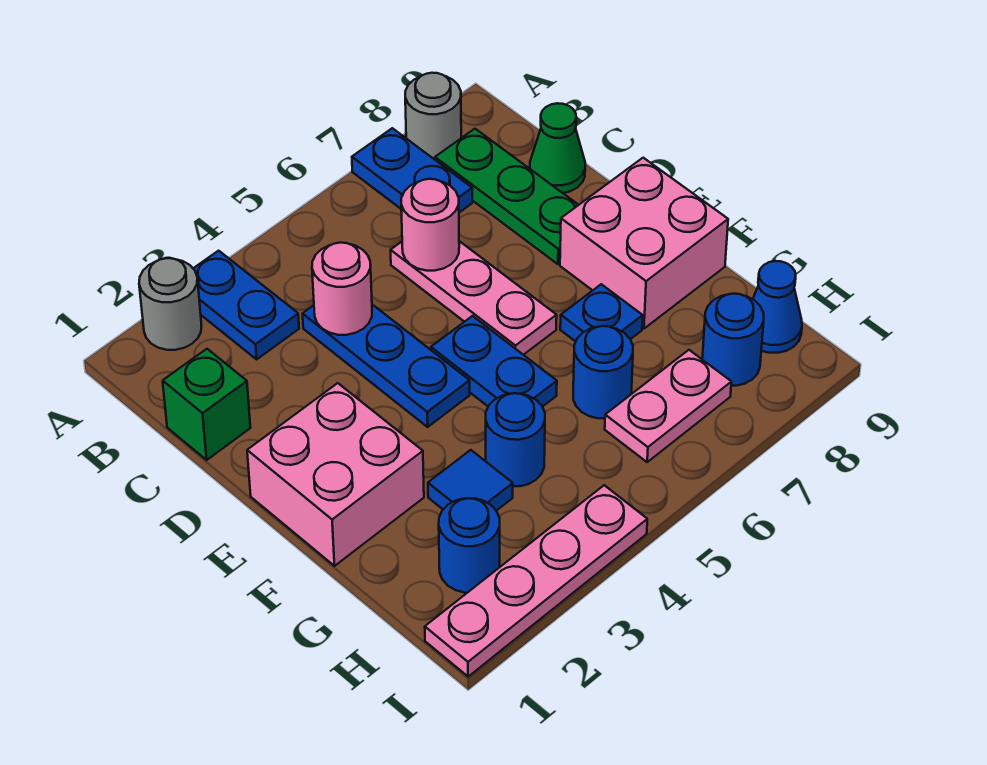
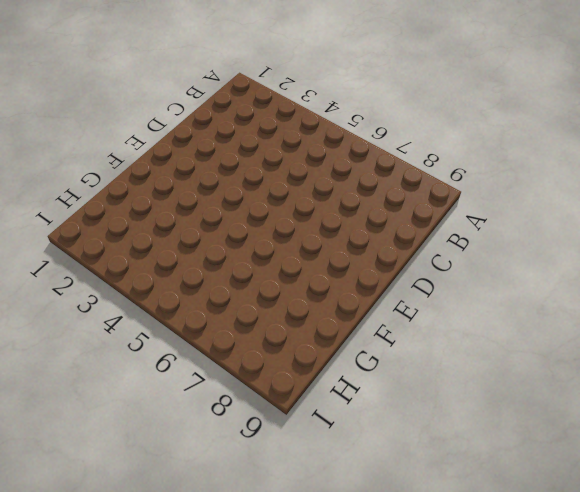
none -> grey round brick A2 level 1
none -> blue plate A3:B3 level 1
none -> blue plate A7:B7 level 1

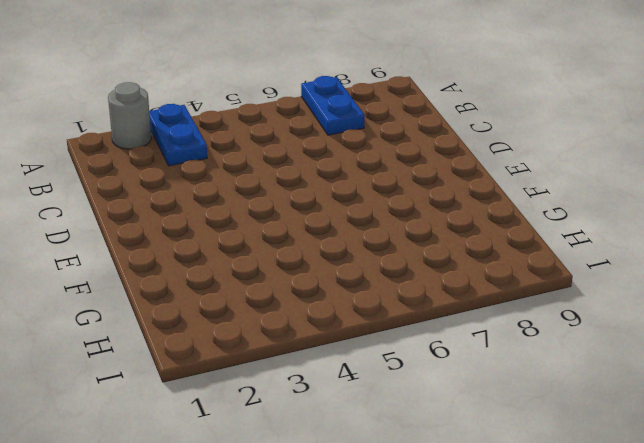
none -> grey round brick A8 level 1
none -> green plate B8:D8 level 1
none -> green brick C1 level 1

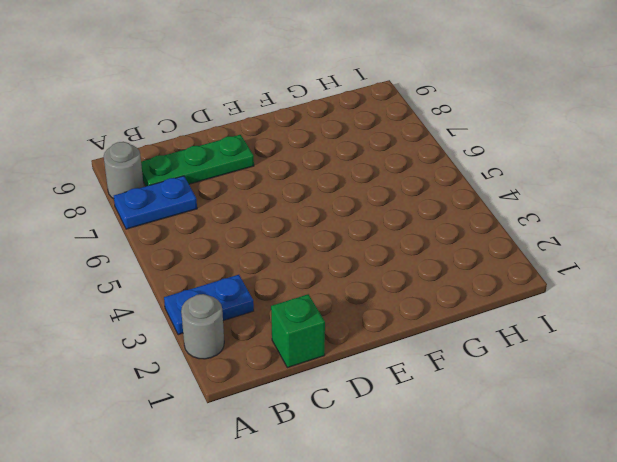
none -> blue plate C4:E4 level 1
none -> pink plate C6:E6 level 1
none -> green cone C9 level 1

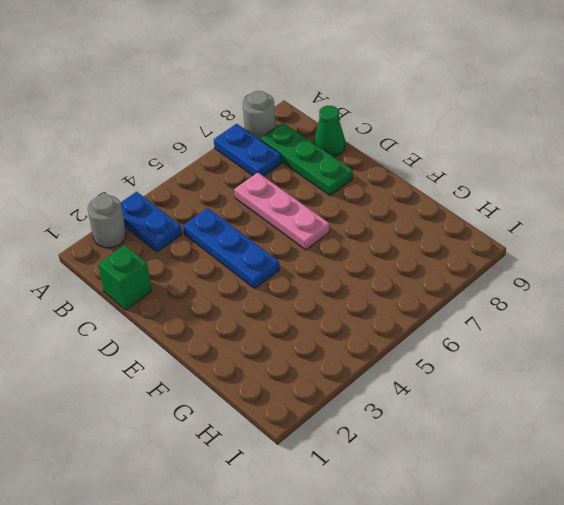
none -> pink brick E1:F2 level 1
none -> blue plate E5:F5 level 1
none -> pink brick E8:F9 level 1

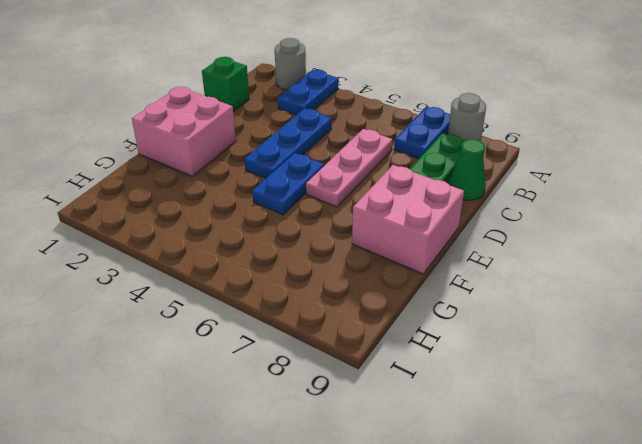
none -> blue plate F7 level 1
none -> blue tile G3 level 1
none -> blue round brick G4 level 1

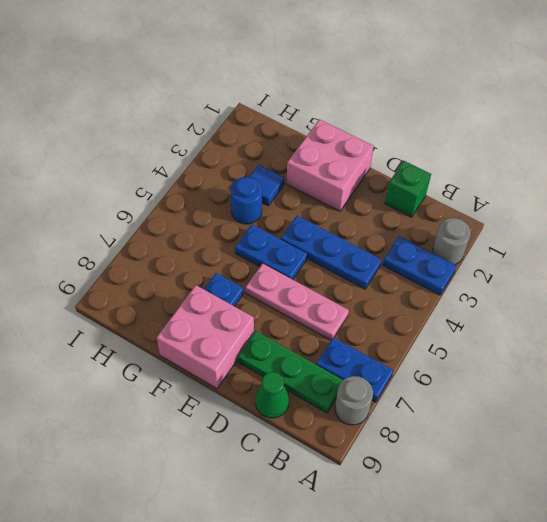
none -> blue round brick G6 level 1
none -> blue round brick H2 level 1
none -> pink plate H6:H7 level 1

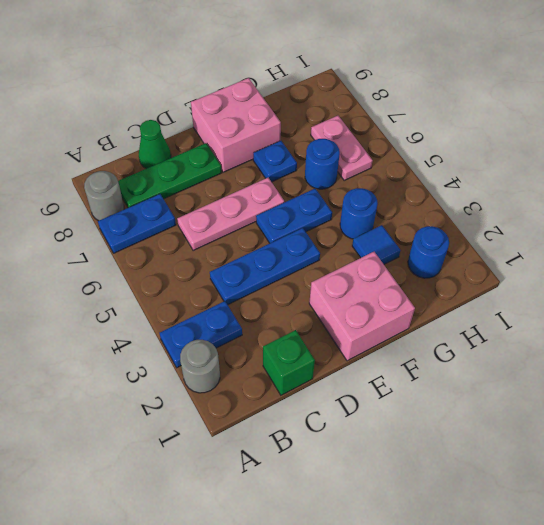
none -> blue round brick H8 level 1
none -> blue cone H9 level 1
none -> pink plate I1:I4 level 1

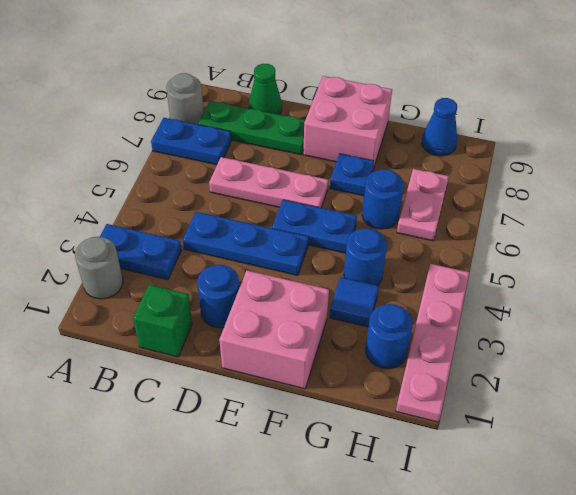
blue round brick D2 level 1 -> blue round brick H8 level 1
none -> pink round brick C4 level 2
none -> pink round brick C6 level 2

